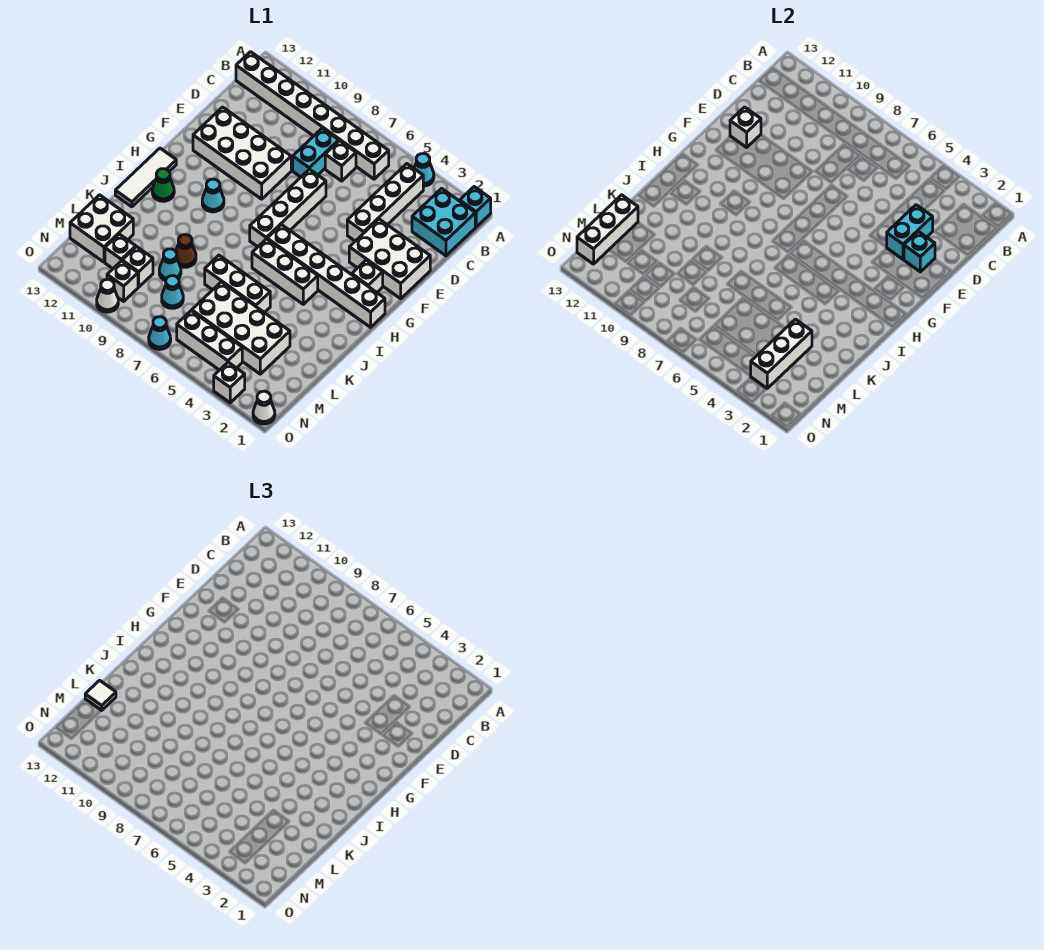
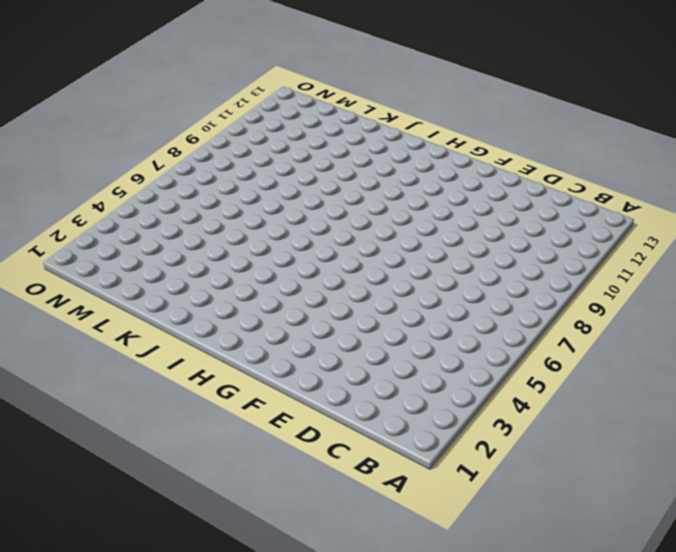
none -> cyan brick A1 level 1
none -> cyan cone A4 level 1
none -> cyan brick B1:C2 level 1
none -> white brick B4:E4 level 1

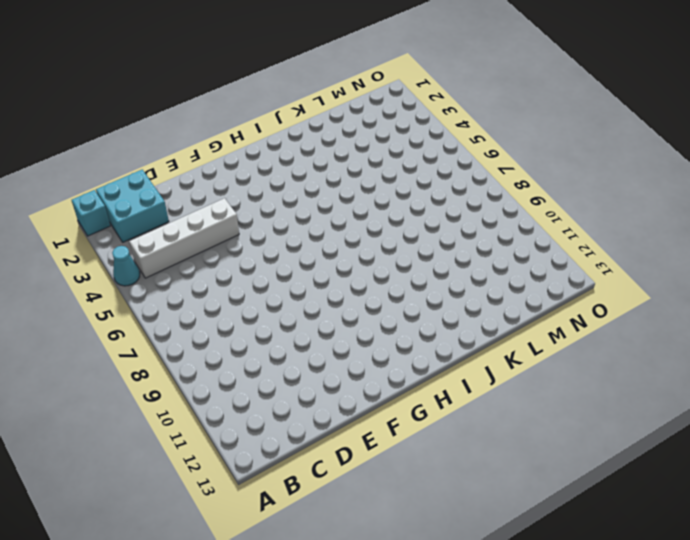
none -> white brick B6:B13 level 1
none -> white brick C7 level 1
none -> cyan brick C8:D8 level 1
none -> white brick E1:F3 level 1

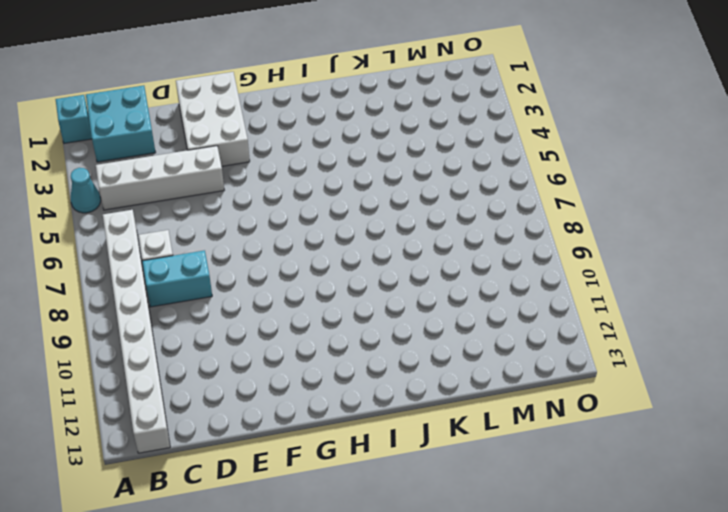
none -> white brick E7:H7 level 1
none -> white brick E9:F12 level 1
none -> white brick G2 level 1
none -> white brick H1:H6 level 1

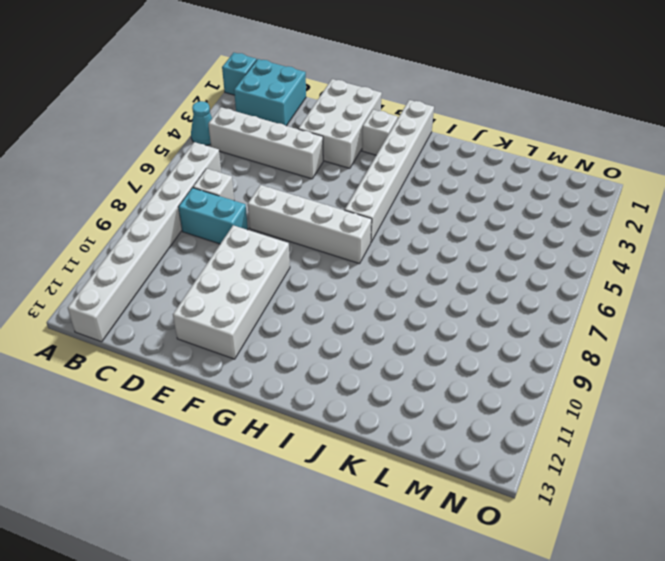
none -> cyan cone H10 level 1
none -> white tile H13:J13 level 1
none -> white brick I4:I6 level 1
none -> green cone I12 level 1

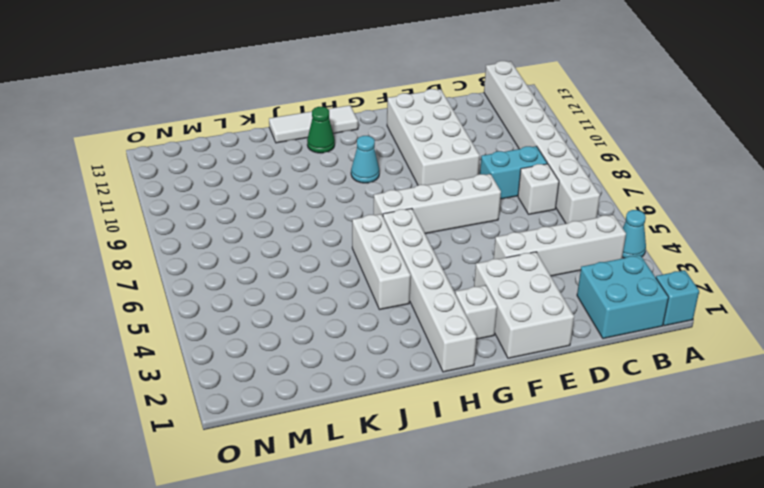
none -> white brick K5:K7 level 1
none -> brown cone K9 level 1
none -> white brick L3:M6 level 1
none -> cyan cone L9 level 1

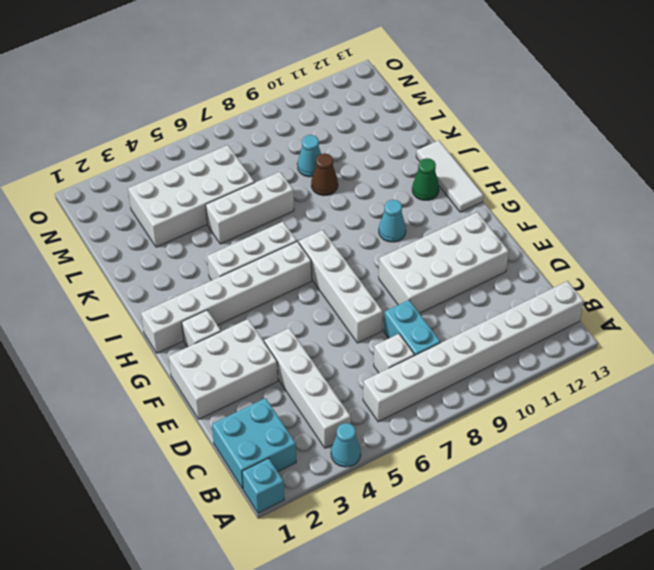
none -> white brick L12:M13 level 1
none -> cyan cone M8 level 1
none -> white brick M10 level 1
none -> white brick M11 level 1

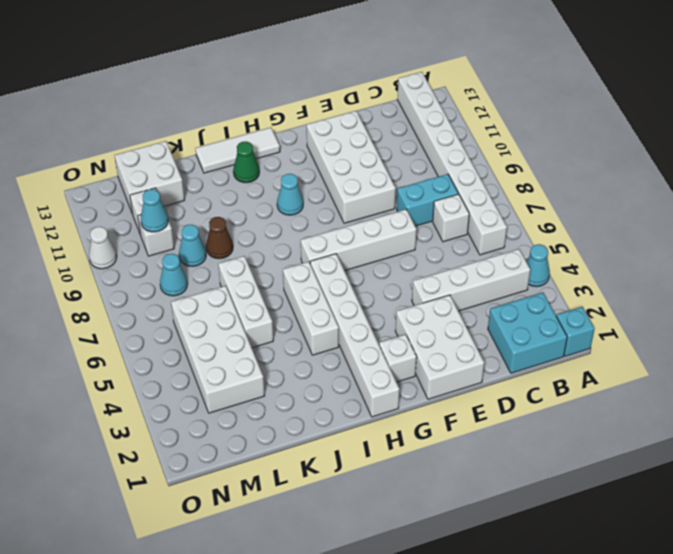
cyan cone M10 level 2 -> cyan cone O7 level 1
none -> white brick N4:N6 level 1
none -> white brick N10 level 1
none -> white cone O1 level 1
none -> white brick O3 level 1

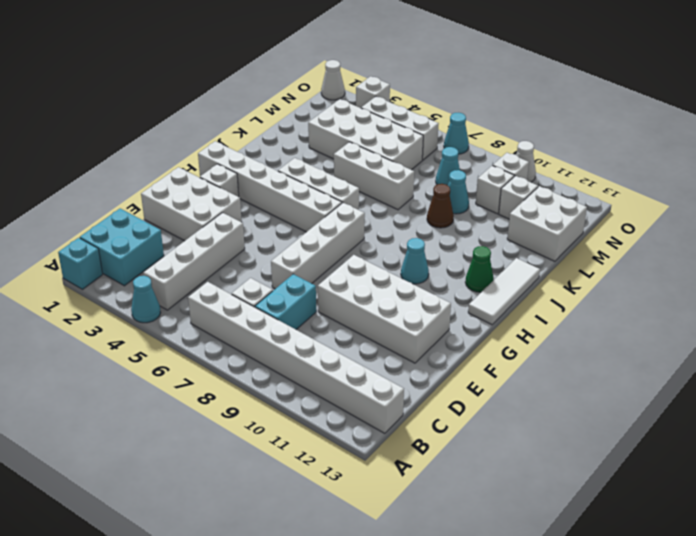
none -> cyan brick D3:E3 level 2
none -> cyan brick E2 level 2
none -> white brick E12 level 2
none -> white brick L3:N3 level 2

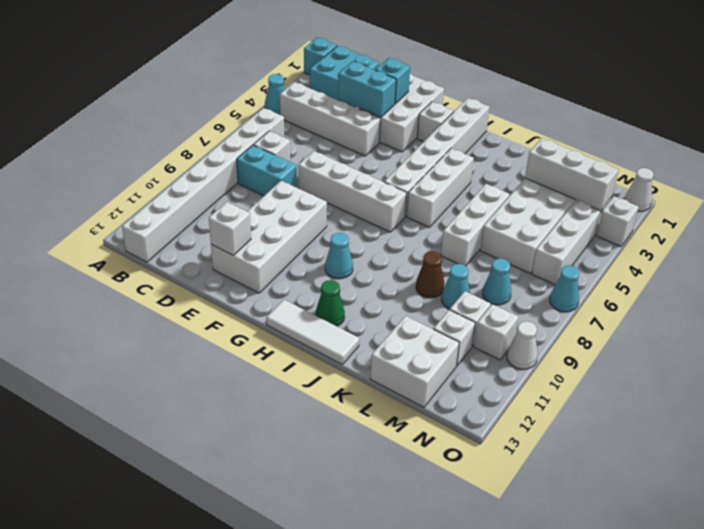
none -> white brick L13:N13 level 2
none -> white tile L13 level 3

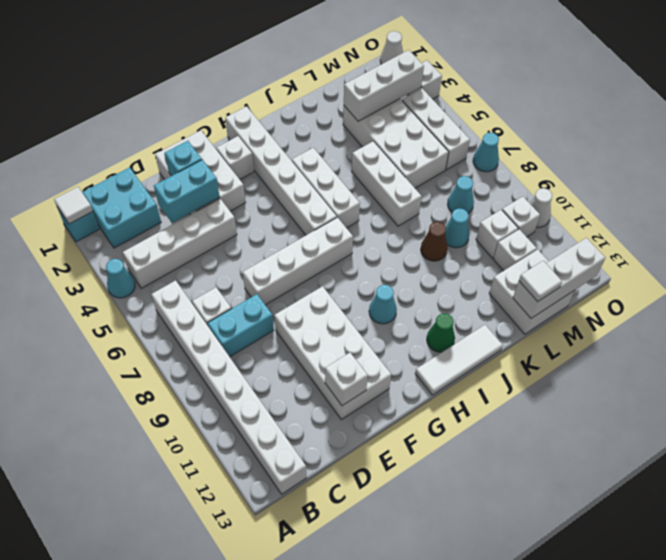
white tile A1 level 2 -> none

